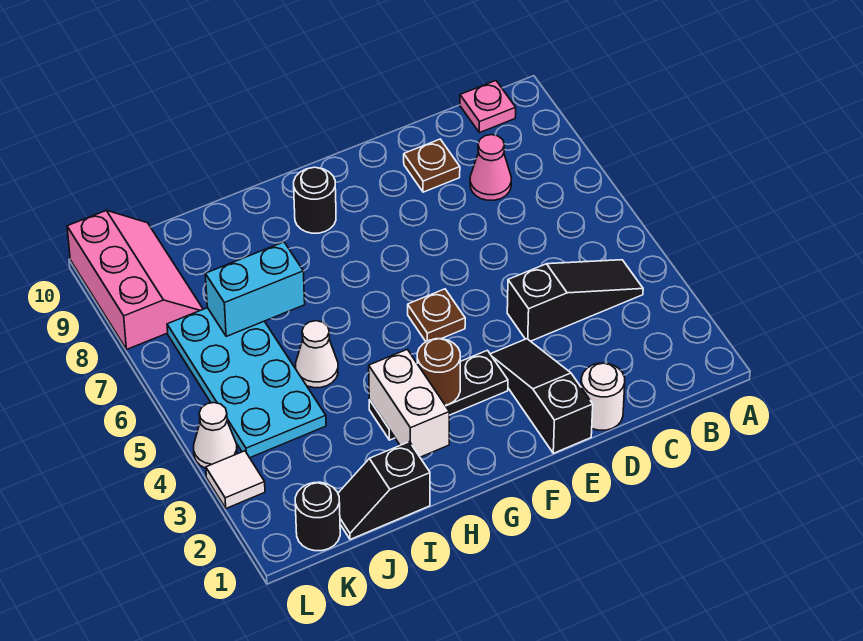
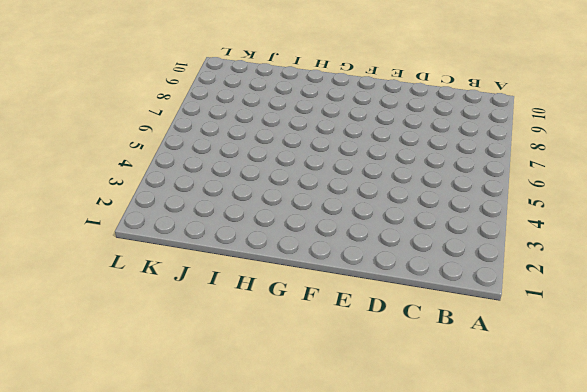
none -> black slope B4:D4 level 1 top D
none -> pink plate B10 level 1
none -> pink cone C8 level 1

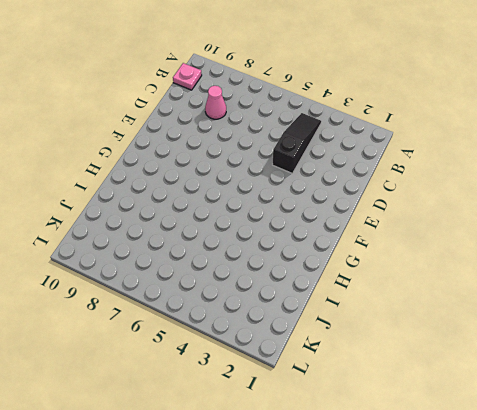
none -> white round brick D1 level 1
none -> brown plate D9 level 1
none -> black slope E1:E3 level 1 top 1

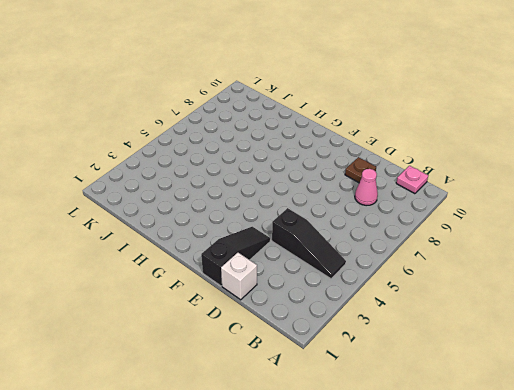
white brick D1 level 1 -> white round brick D1 level 1
none -> black plate F3:H3 level 1
none -> brown plate F5 level 1
none -> black round brick G9 level 1

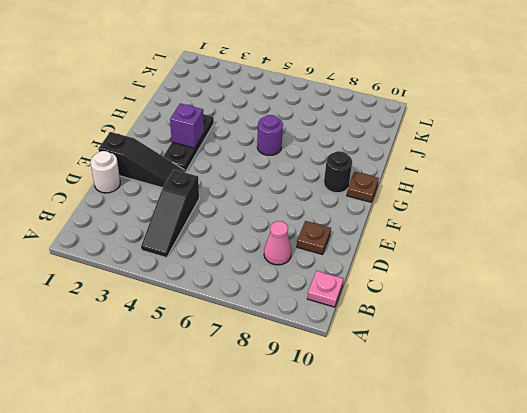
purple brick G3 level 2 -> brown round brick G3 level 2
brown plate G10 level 1 -> brown plate F5 level 1
purple round brick H6 level 1 -> none
none -> black slope I1:J1 level 1 top I
none -> white cone I5 level 1
none -> cyan plate J4:K7 level 1

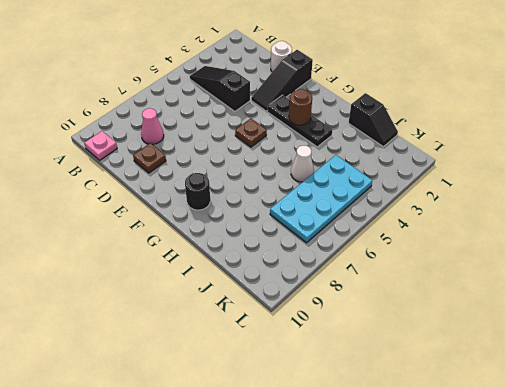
none -> black round brick K1 level 1
none -> pink slope K8:L10 level 1 top L
none -> white tile L3 level 1

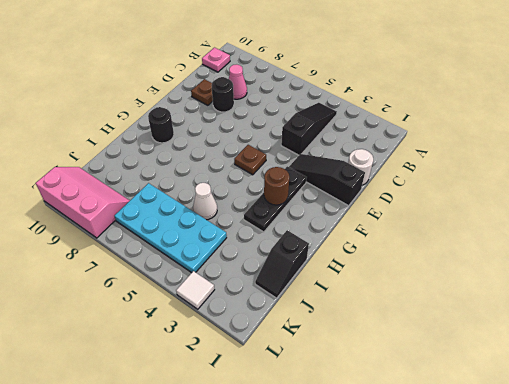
black round brick D8 level 1 -> black round brick K1 level 1
none -> white cone L4 level 1
none -> white brick H2:H3 level 2
none -> cyan brick I7:J7 level 2

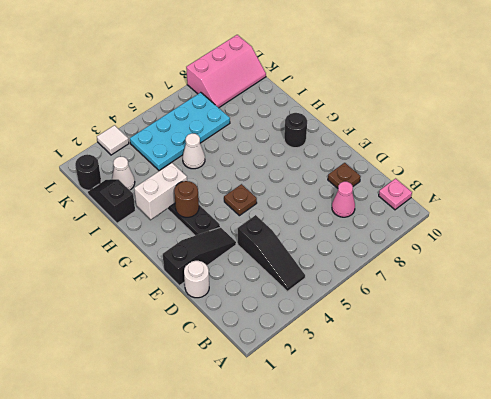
white cone J2 level 1 -> white cone L4 level 1
none -> cyan brick I7:J7 level 2

